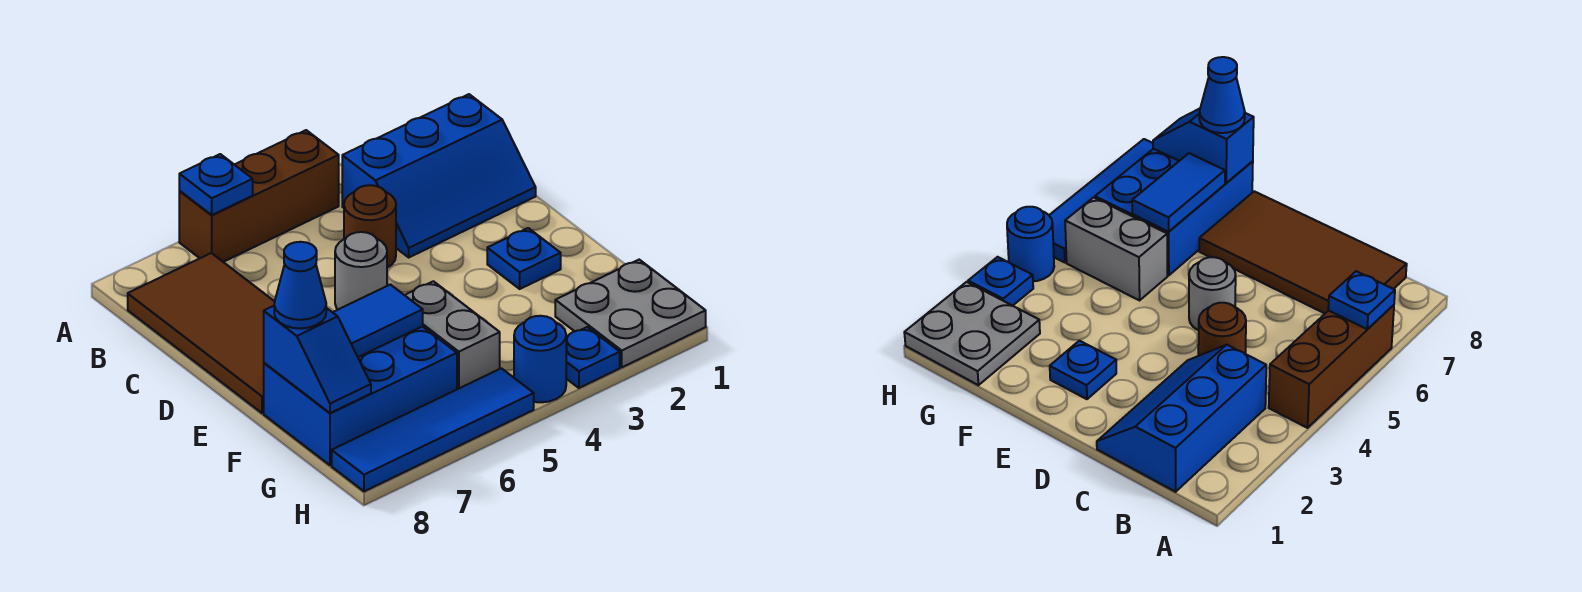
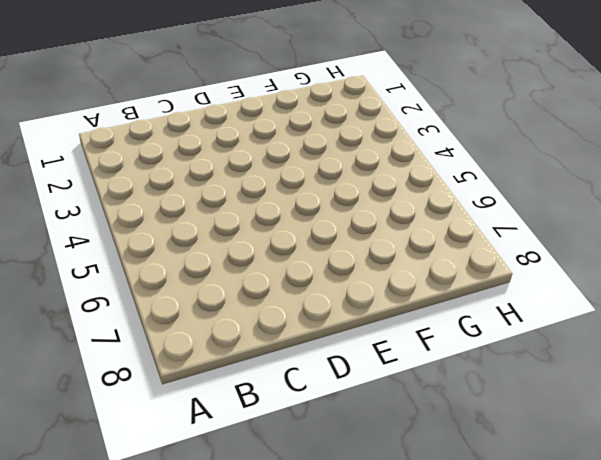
none -> brown brick A4:A6 level 1
none -> blue slope B1:C3 level 1 top B
none -> brown tile B7:E8 level 1

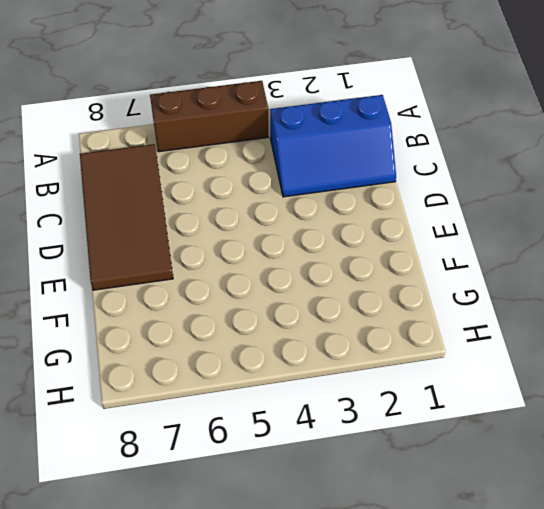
none -> brown round brick C4 level 1
none -> grey round brick D5 level 1
none -> blue plate E2 level 1

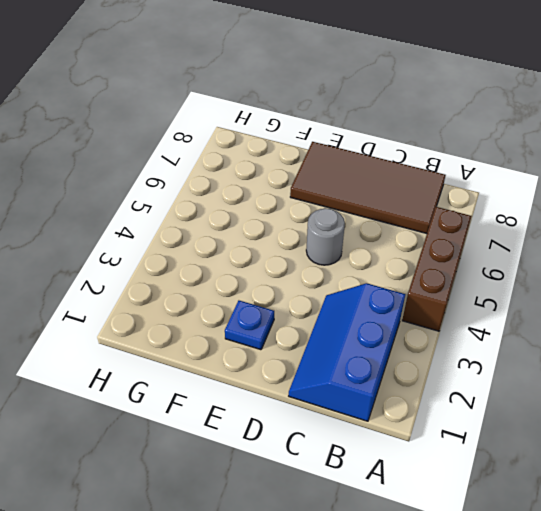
none -> brown round brick C4 level 1
none -> grey brick F5:G5 level 1
none -> blue brick F6:G8 level 1

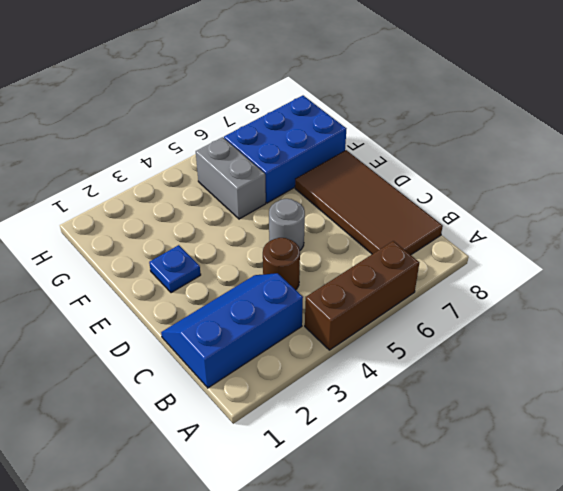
none -> grey plate G1:H2 level 1
none -> blue plate H3 level 1
none -> blue round brick H4 level 1

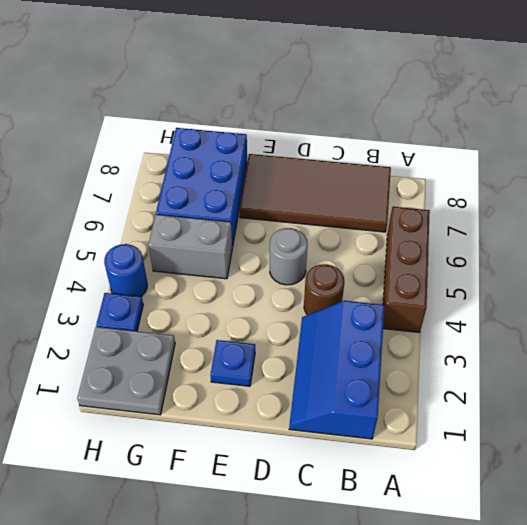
none -> blue tile H5:H8 level 1
none -> blue plate A6 level 2
none -> blue tile F6:F7 level 2

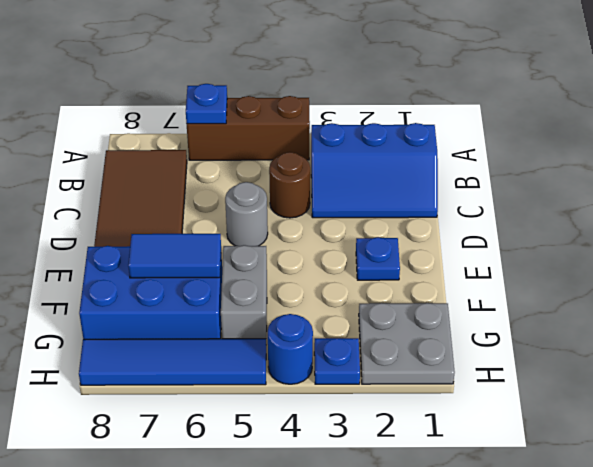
none -> blue slope F8:G8 level 2 top F
none -> blue cone F8 level 3

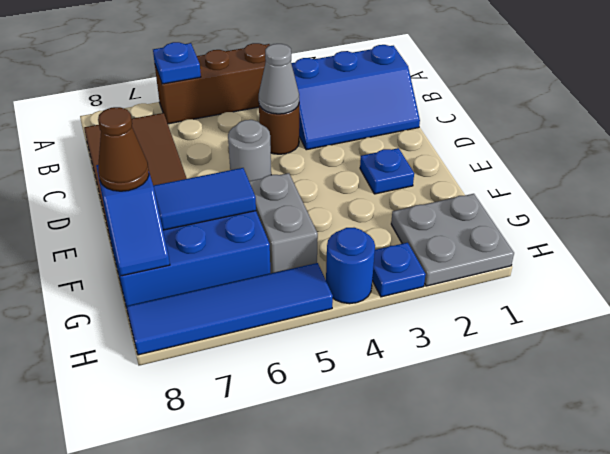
grey cone C4 level 2 -> none
brown cone F8 level 3 -> blue cone F8 level 3

